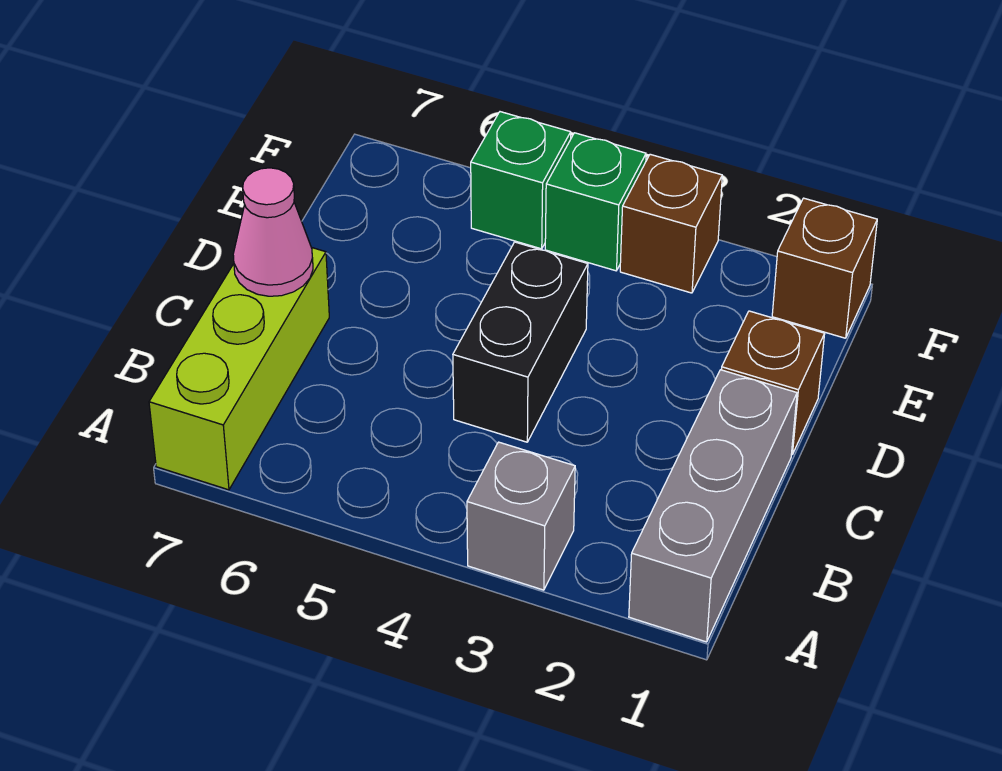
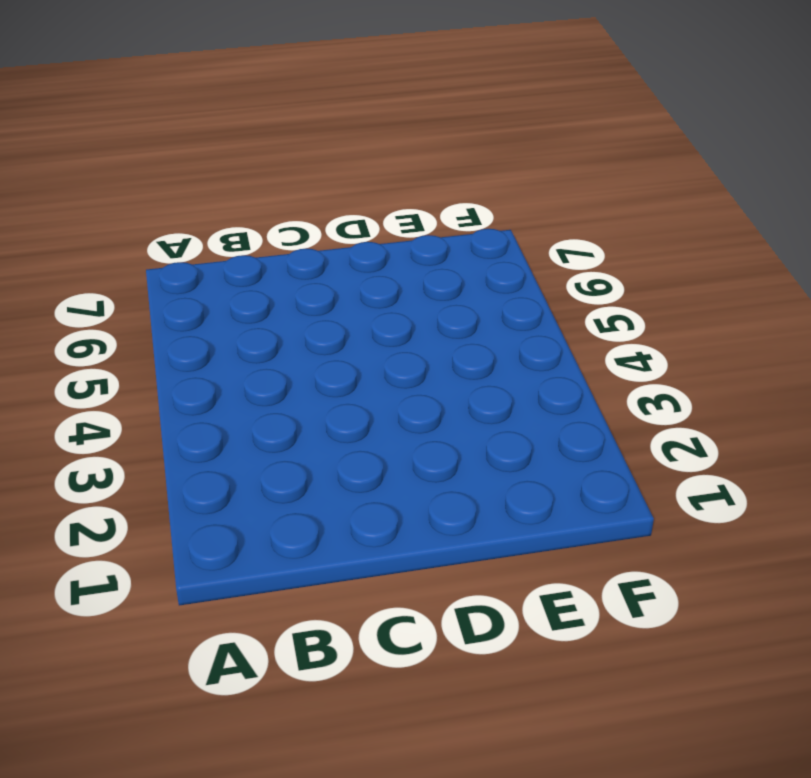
none -> grey brick A1:C1 level 1
none -> grey brick A3 level 1

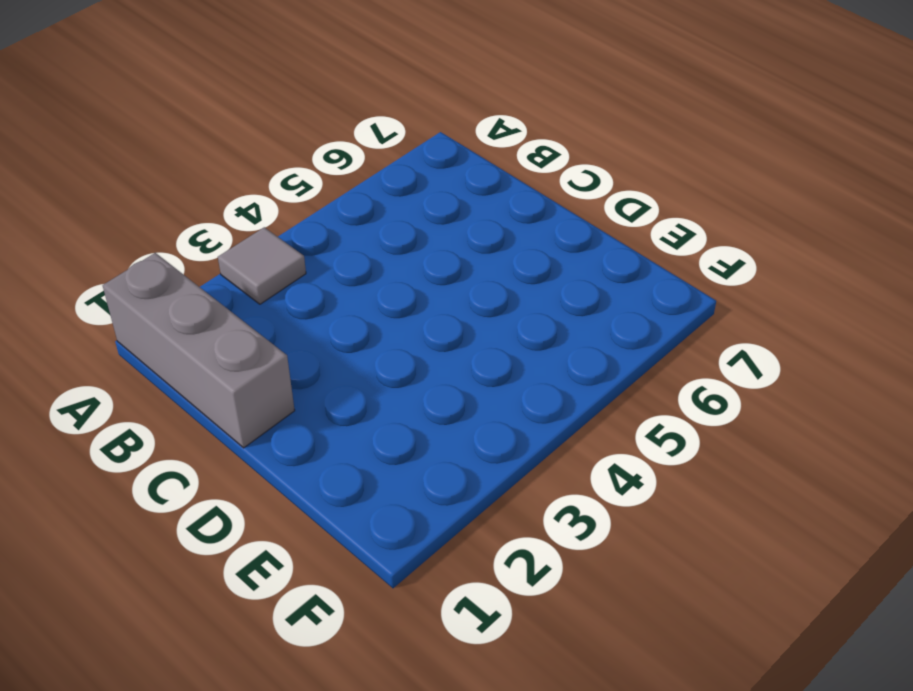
grey tile A3 level 1 -> grey brick A3 level 1
none -> lime brick A7:C7 level 1
none -> black brick C4:D4 level 1

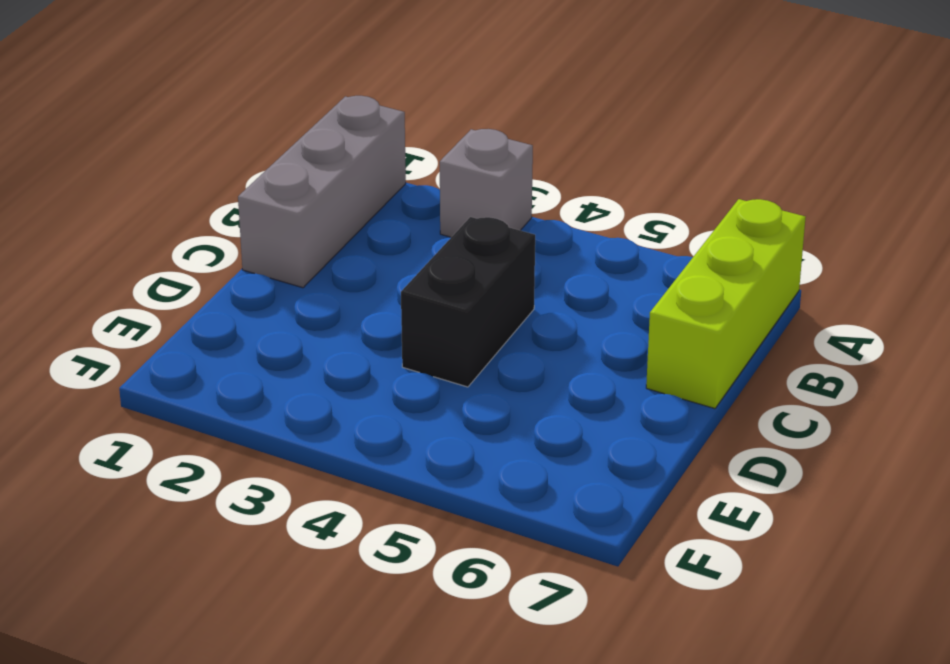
none -> brown brick D1 level 1
none -> brown brick F1 level 1

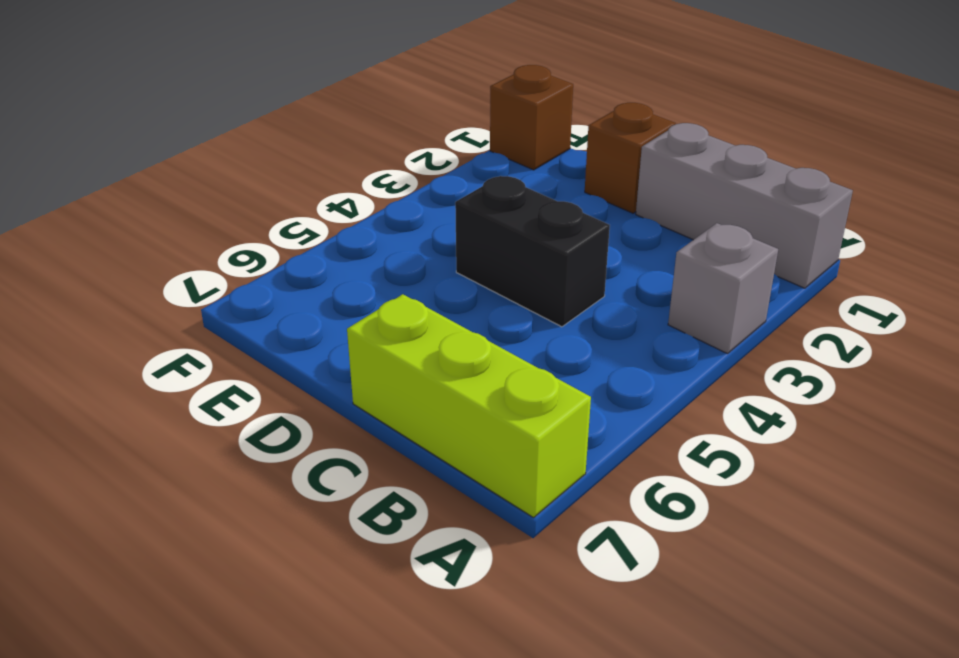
none -> brown brick F3 level 1
none -> green brick F4 level 1

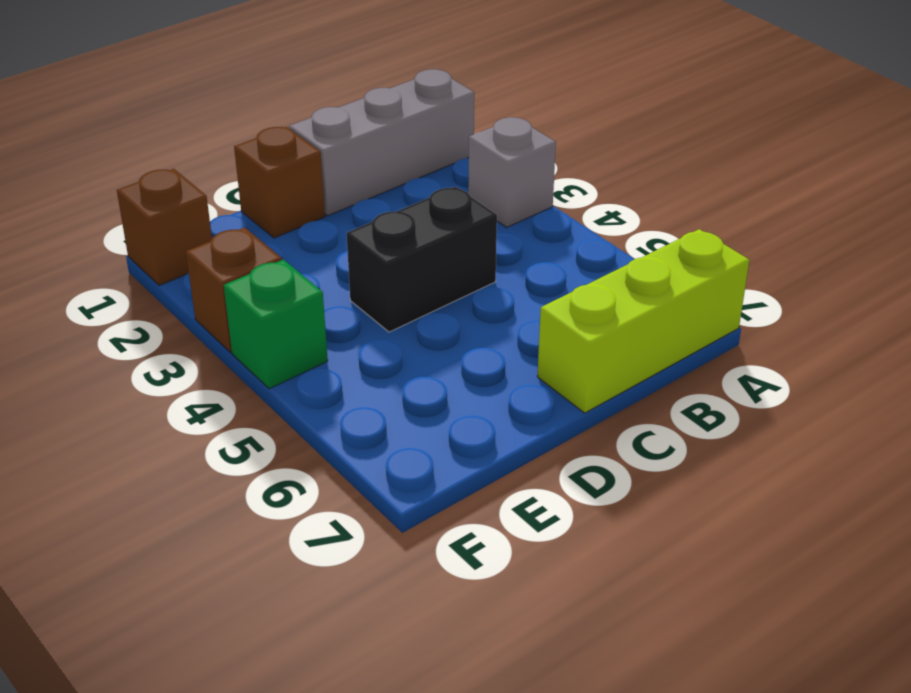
none -> green brick F5 level 1
none -> pink cone C7 level 2

